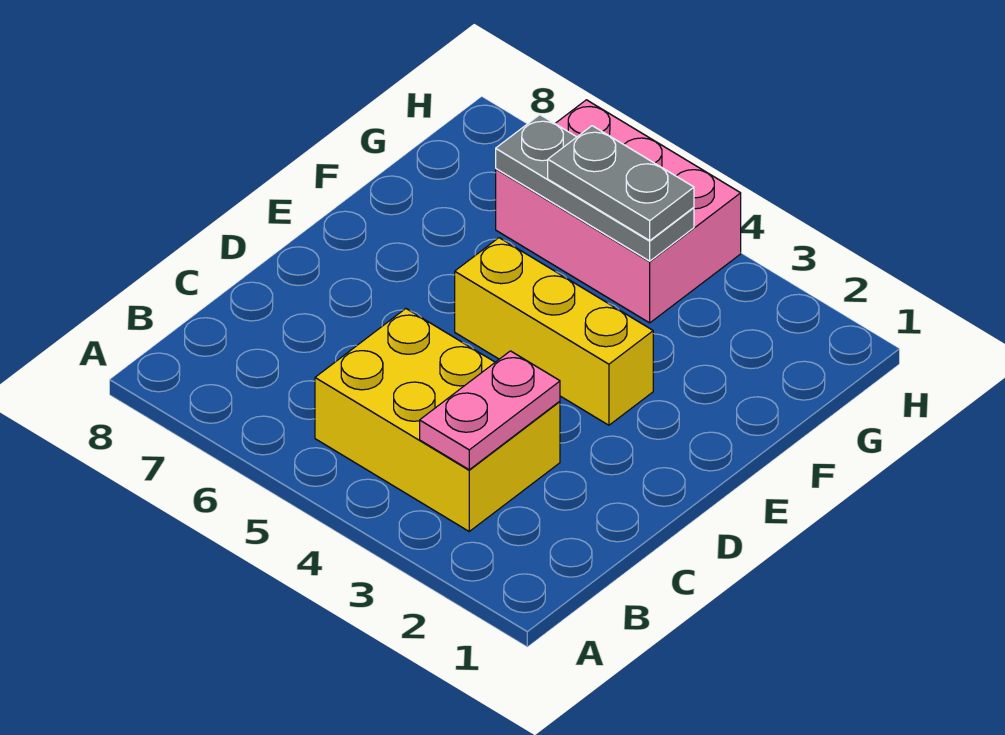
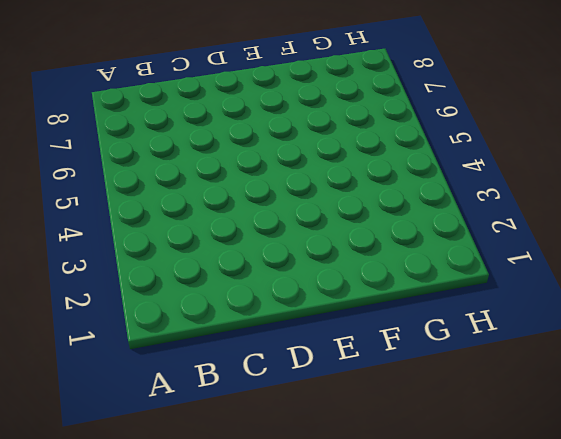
none -> yellow brick B3:C5 level 1
none -> yellow brick E3:E5 level 1

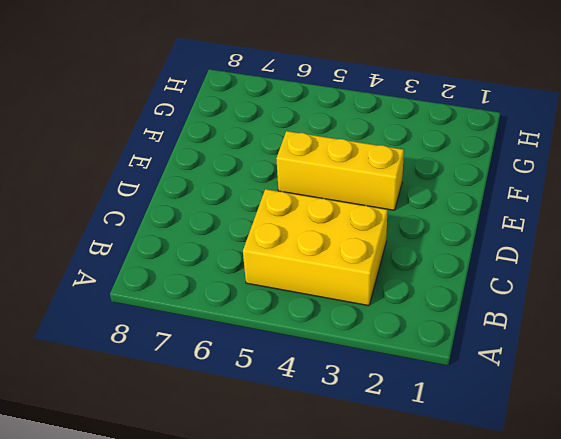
none -> pink brick G4:H6 level 1
none -> pink plate B3:C3 level 2

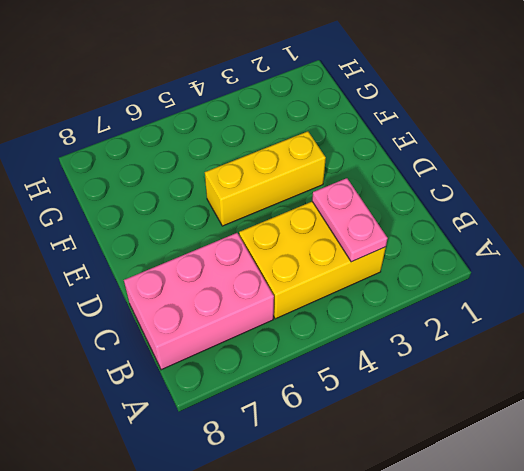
pink brick B6:C8 level 1 -> pink brick G4:H6 level 1
none -> grey plate G4:G6 level 2
none -> grey plate G4:G5 level 3

